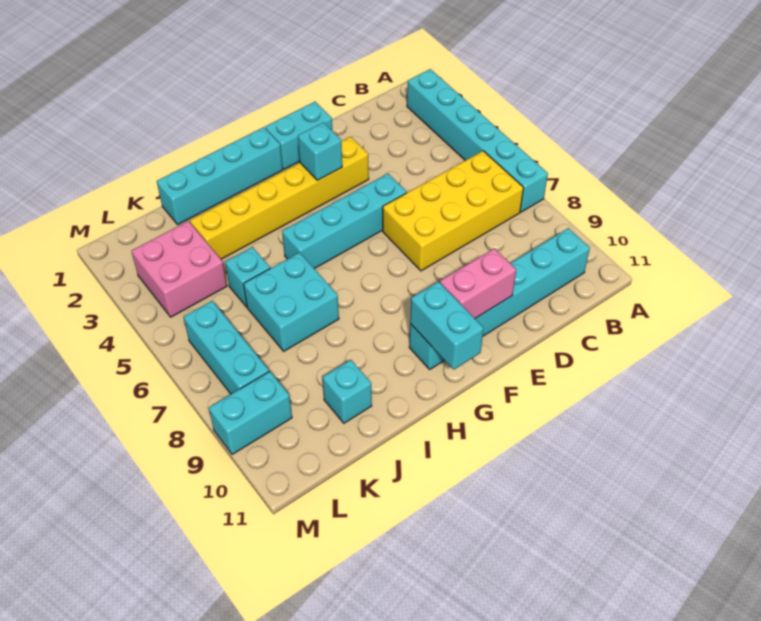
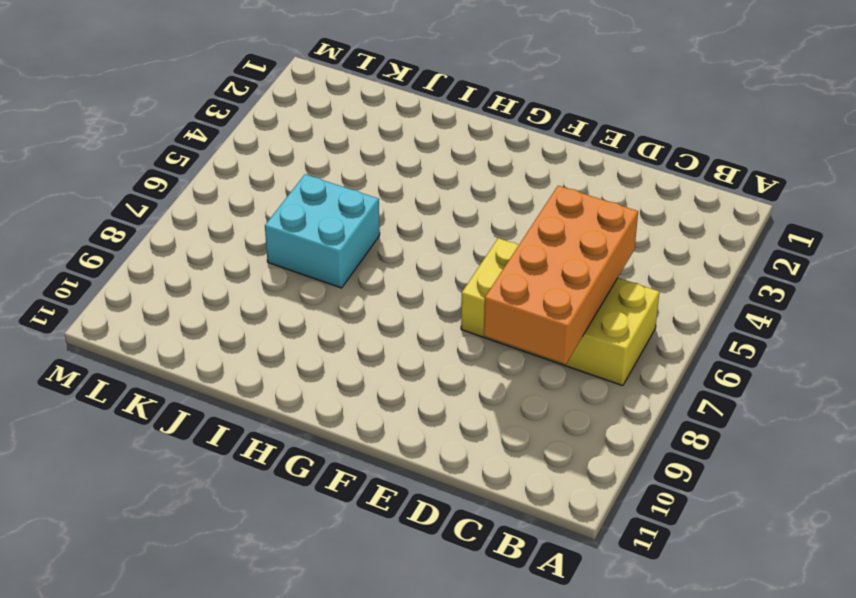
orange brick C5:D8 level 2 -> none
none -> cyan brick A2:A7 level 1
none -> cyan brick B10:G10 level 1
none -> cyan brick E1:F1 level 1

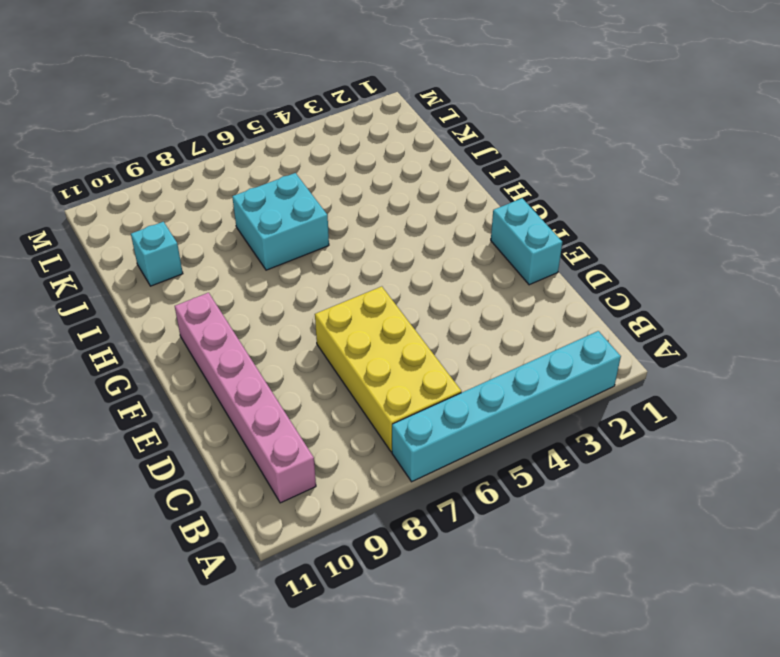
pink brick B10:G10 level 1 -> cyan brick B10:G10 level 1
none -> yellow brick E3:J3 level 1
none -> cyan brick E5:H5 level 1
none -> cyan brick G1:J1 level 1

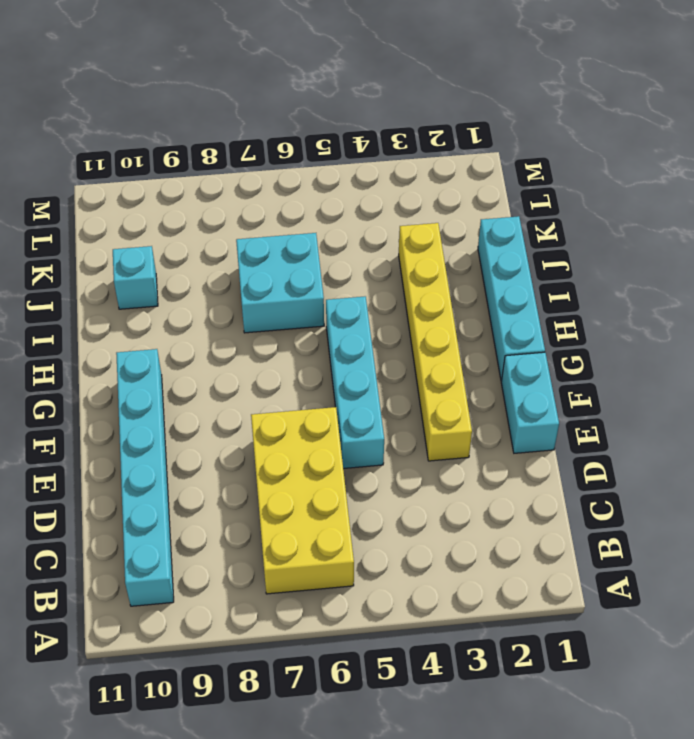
none -> cyan brick A2:A7 level 1
none -> cyan brick J5 level 1
none -> pink brick K3:L4 level 1

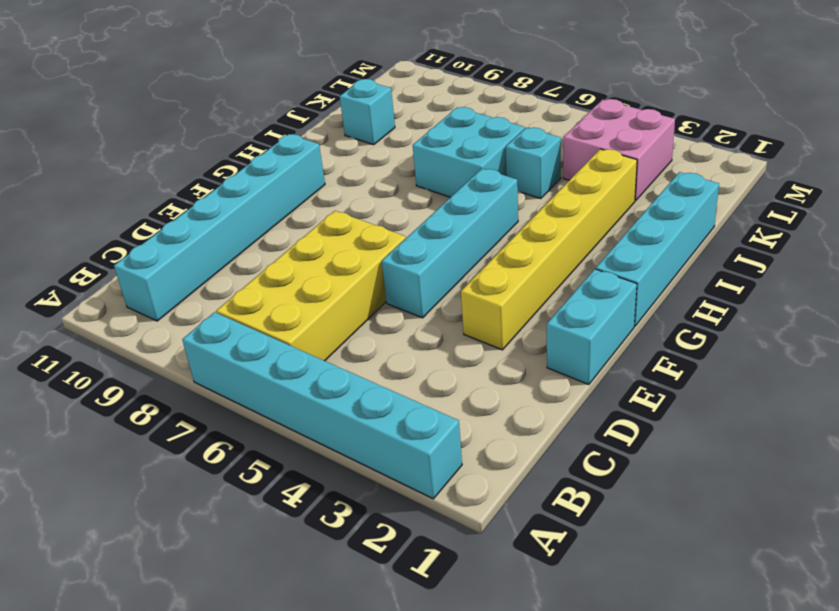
none -> cyan brick L6:L8 level 1
none -> cyan brick L9:M9 level 1
none -> pink brick E10:F10 level 2

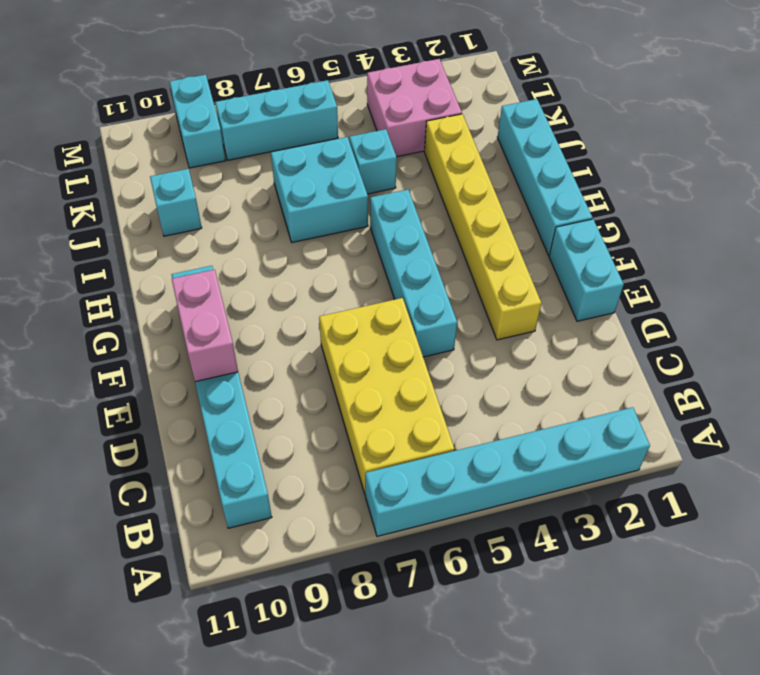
none -> cyan brick F3 level 2
none -> cyan brick G10:G11 level 2

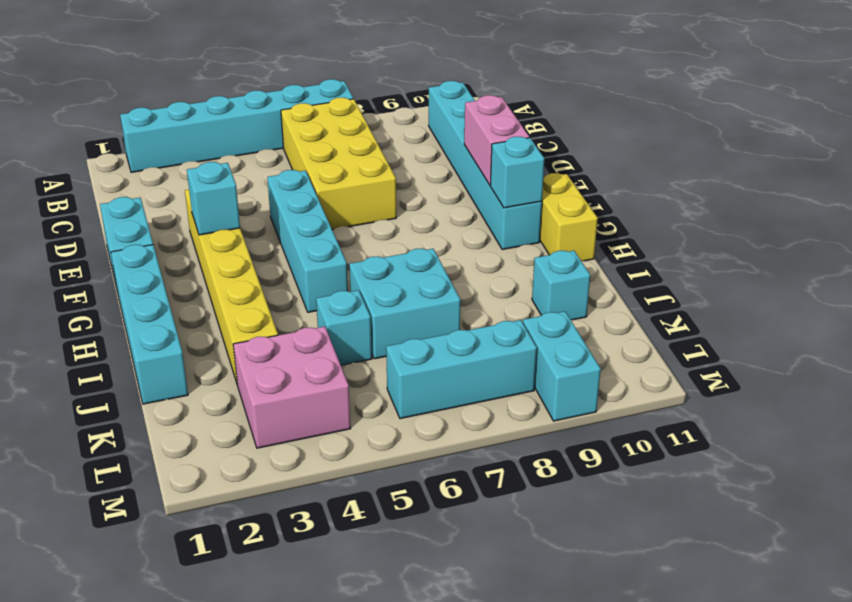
cyan brick G10 level 2 -> cyan brick G10:G11 level 2
yellow brick G11:H11 level 1 -> none

